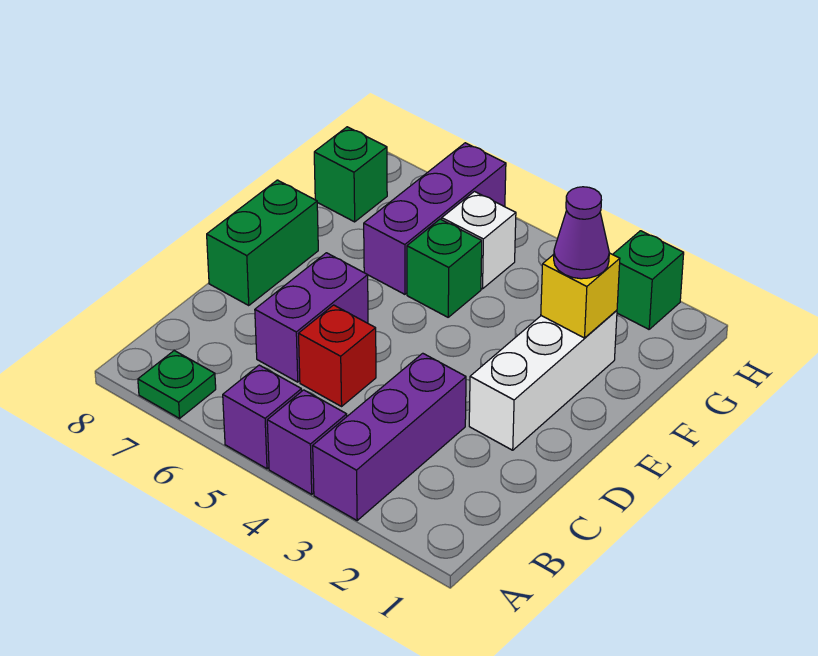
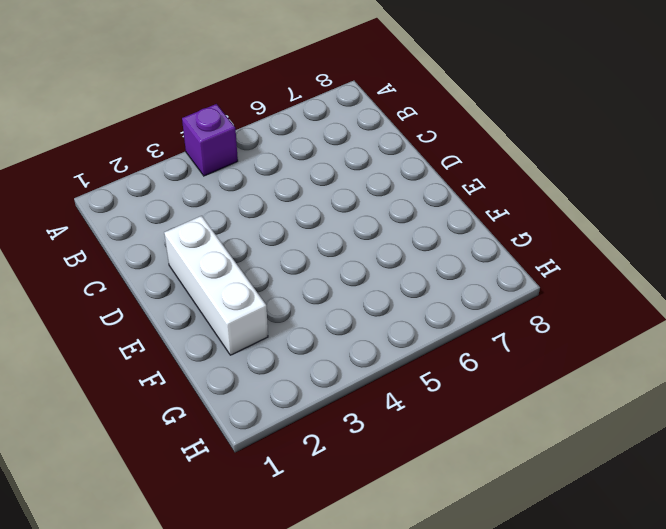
none -> purple brick A3:C3 level 1
none -> purple brick A5 level 1
none -> green plate A7 level 1

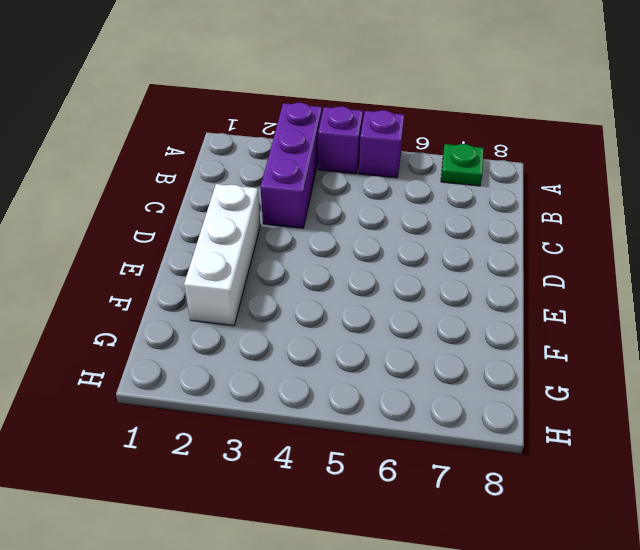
none -> red brick C5 level 1
none -> purple brick C6:D6 level 1
none -> green brick D8:E8 level 1

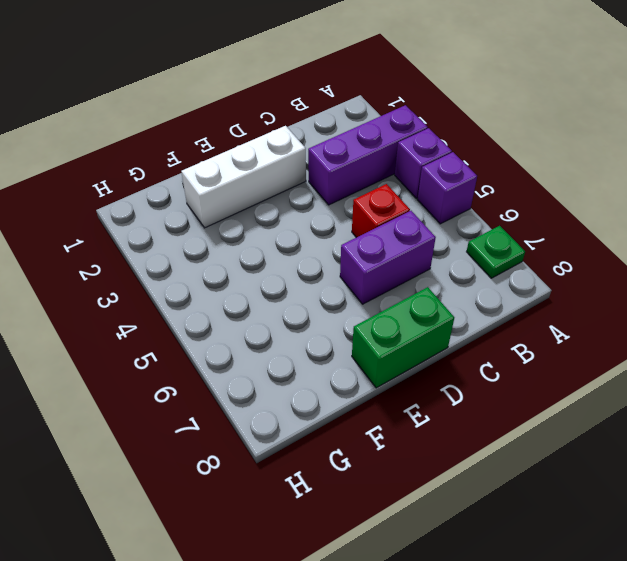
none -> green brick F5 level 1
none -> purple brick F6:H6 level 1
none -> white brick G5 level 1

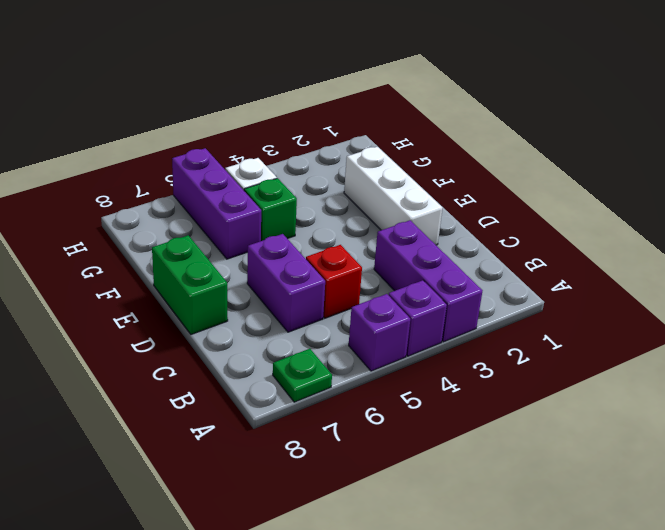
none -> green brick G8 level 1
none -> green brick H2 level 1
none -> yellow brick F2 level 2

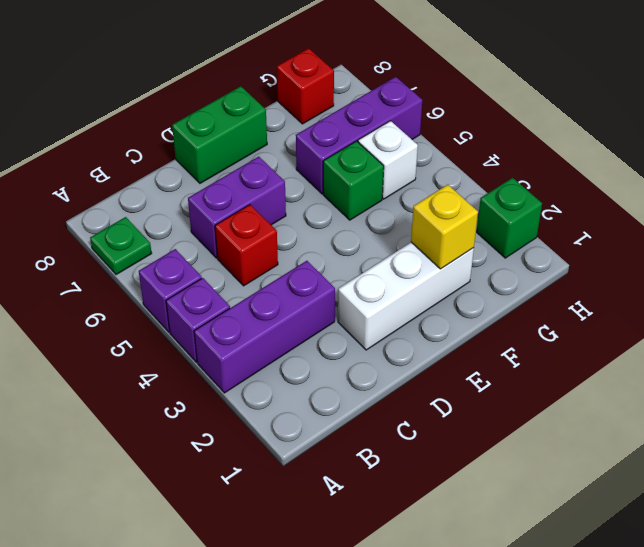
red brick G8 level 1 -> green brick G8 level 1
none -> purple cone F2 level 3

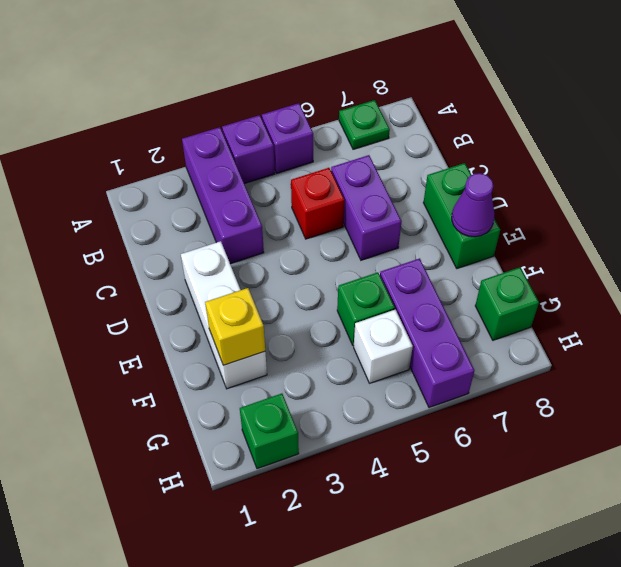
purple cone E8 level 2 -> purple cone F2 level 3

